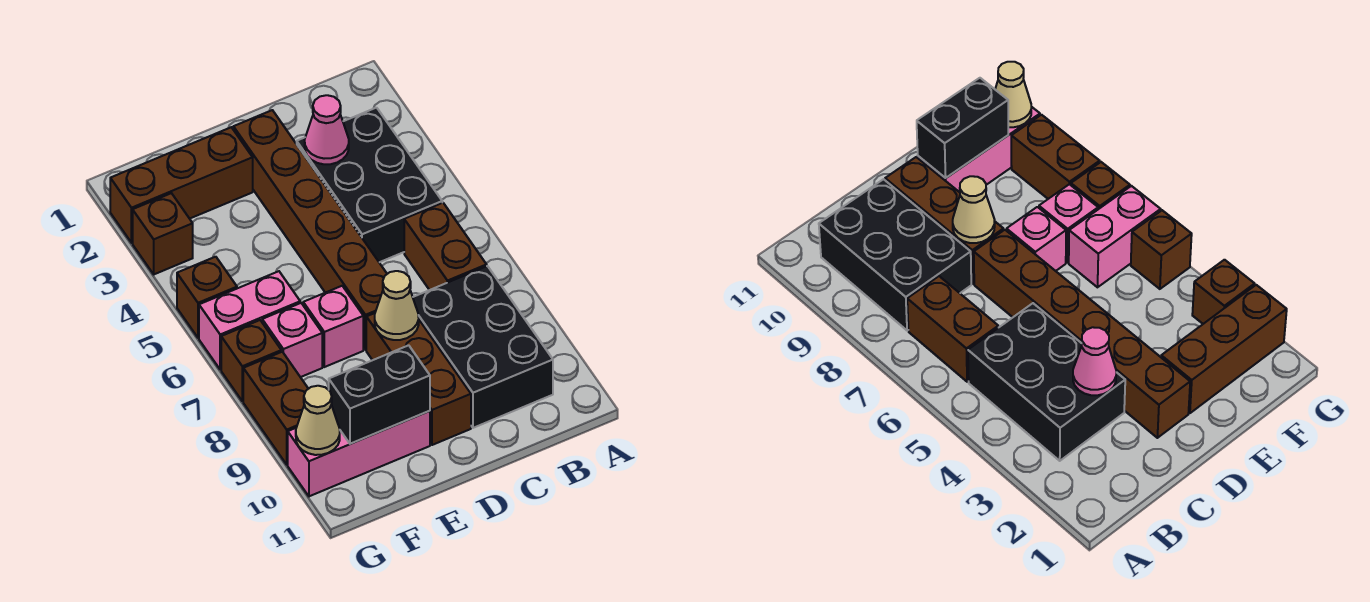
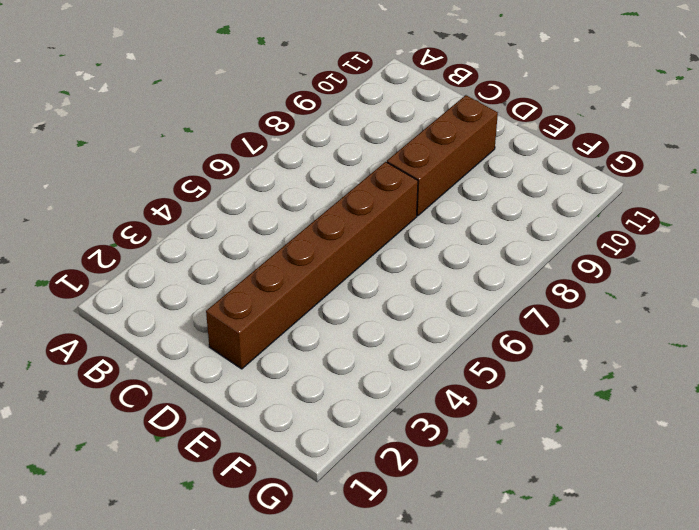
none -> black brick B3:C5 level 1
none -> brown brick B6:B7 level 1
none -> black brick B8:C10 level 1

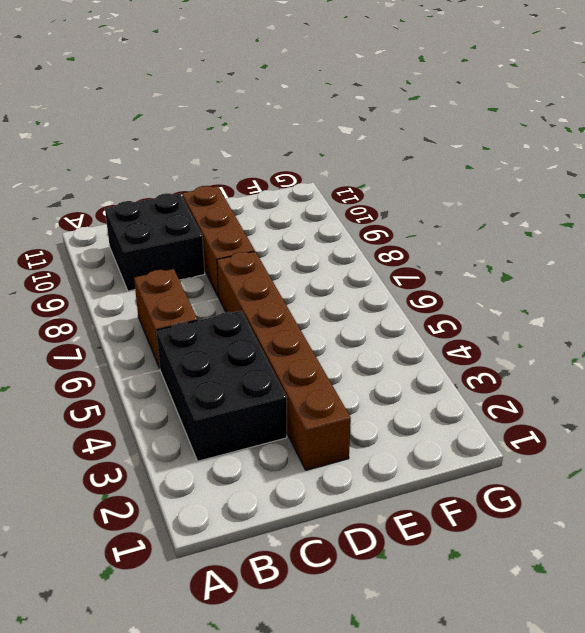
black brick B9:C10 level 1 -> black brick B8:C10 level 1
none -> brown brick E2:G2 level 1
none -> pink brick E7 level 1
none -> pink brick E10:G10 level 1

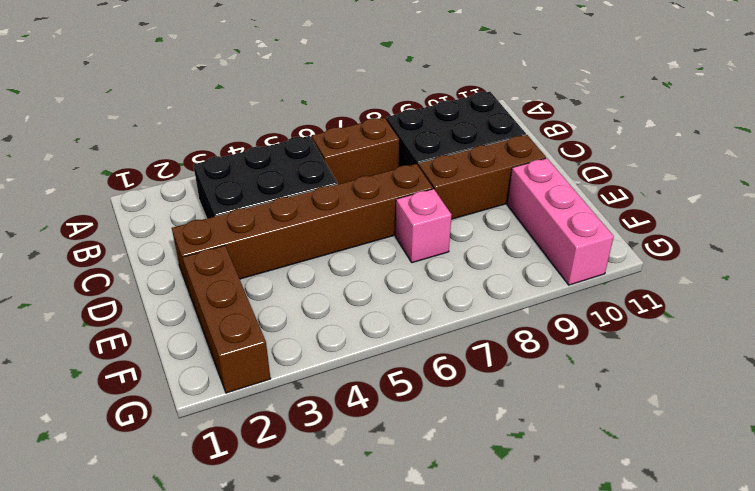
none -> pink brick F6:G6 level 1
none -> pink brick F7 level 1
none -> brown brick G3 level 1

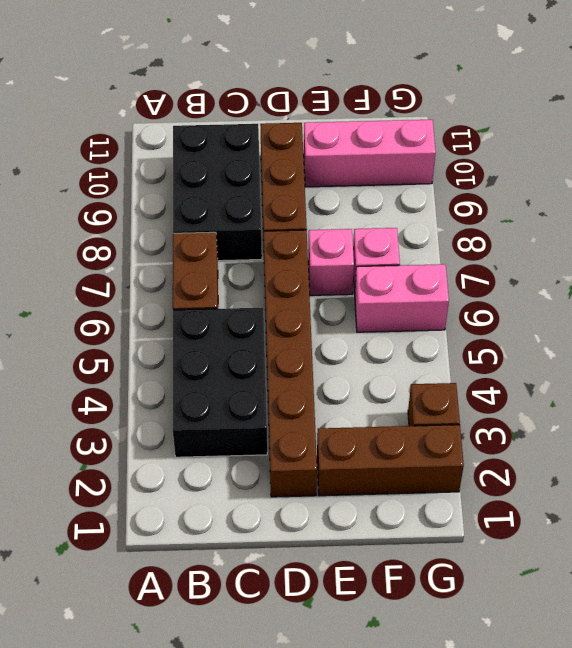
none -> brown brick G5 level 1
none -> brown brick G7 level 1
none -> brown brick G8:G9 level 1

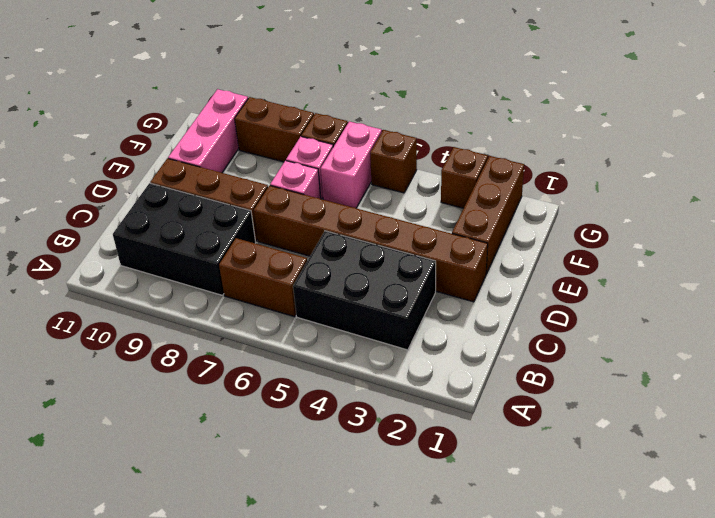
none -> pink cone C3 level 2
none -> tan cone D8 level 2
none -> black brick E10:F10 level 2

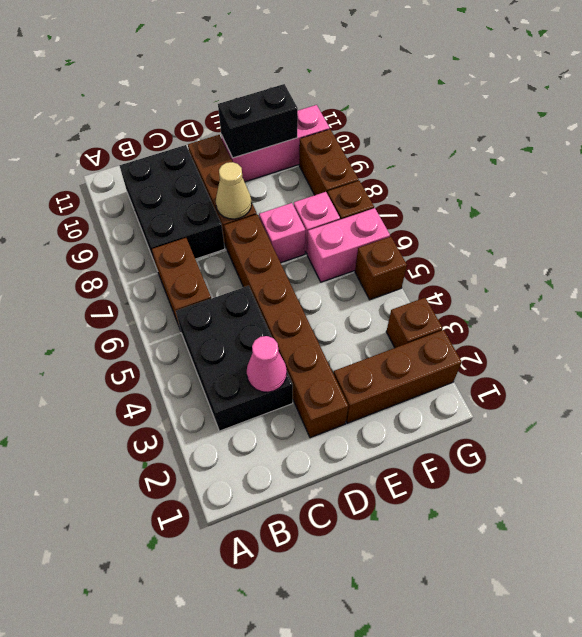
none -> tan cone G10 level 2

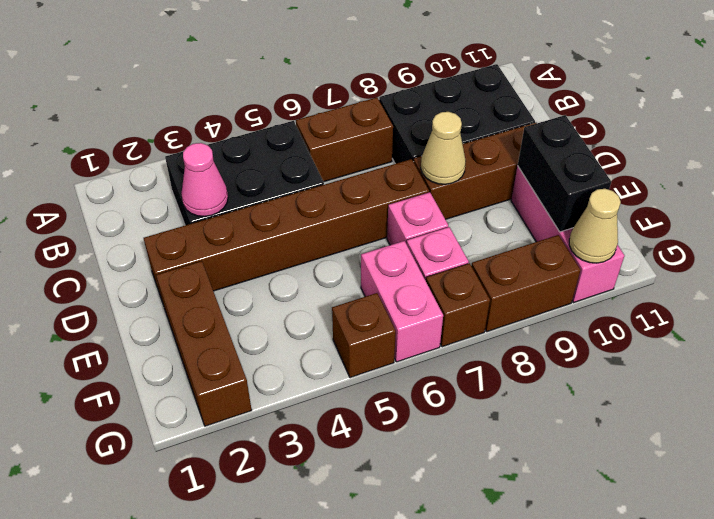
none -> brown brick G3 level 1

